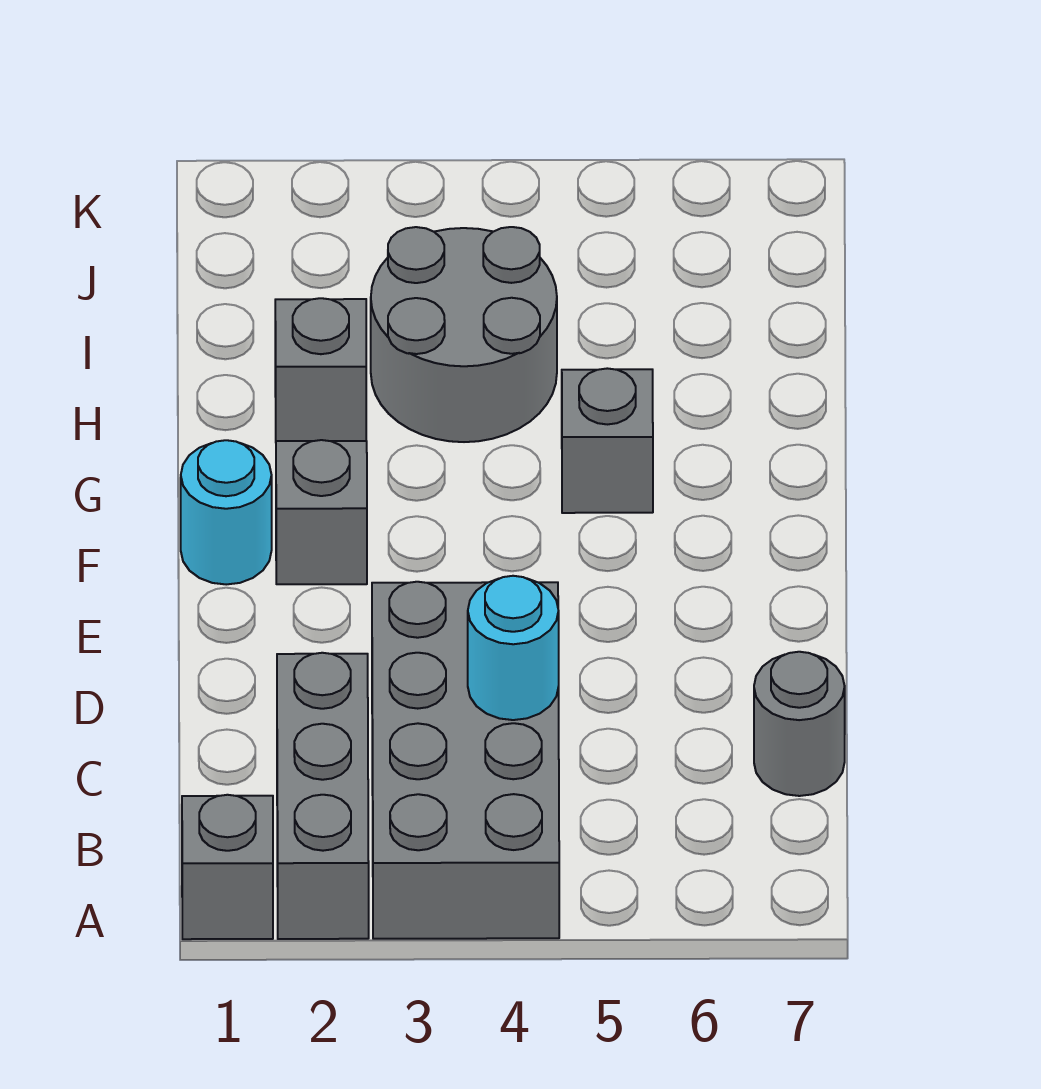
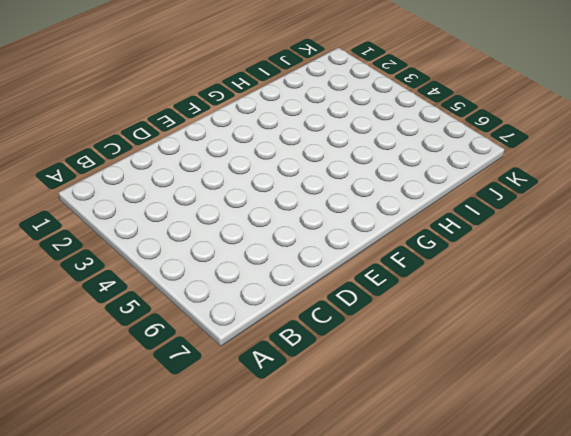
none -> grey brick A1 level 1
none -> grey brick A2:C2 level 1

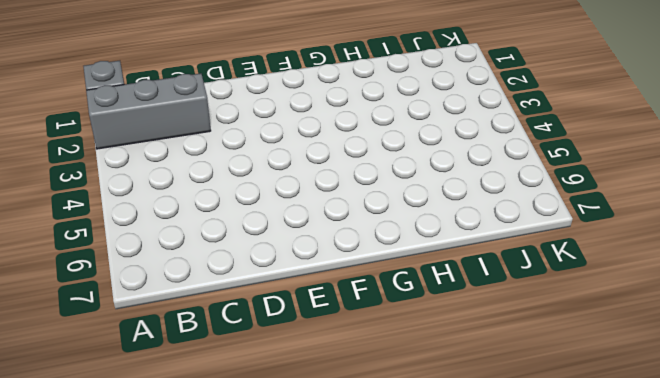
none -> grey brick A3:D4 level 1
none -> grey round brick C7 level 1

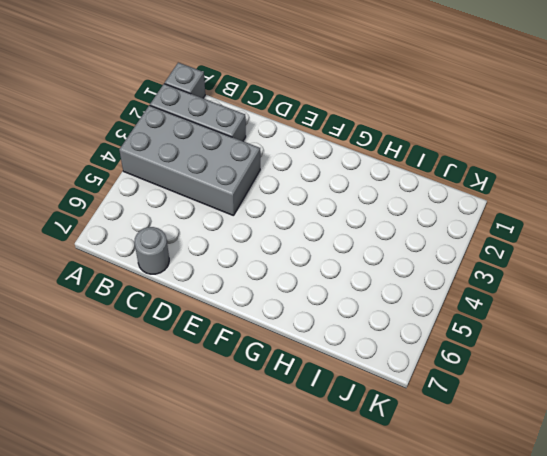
none -> cyan round brick F1 level 1
none -> grey brick F2 level 1

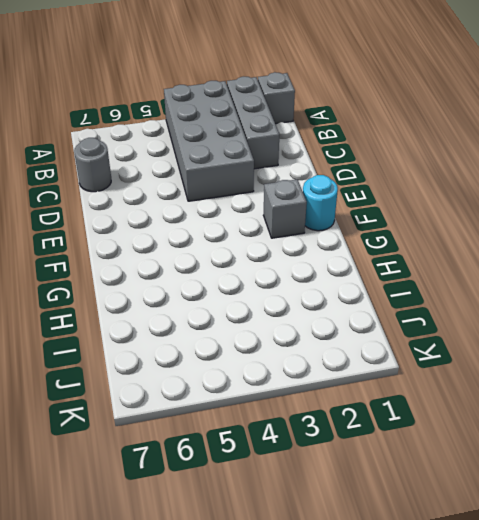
none -> grey brick G5 level 1
none -> grey brick H2 level 1

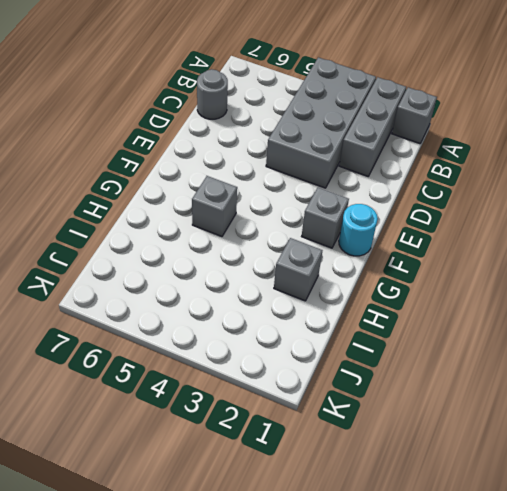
none -> grey round brick H3:I4 level 1
none -> cyan round brick C4 level 2

